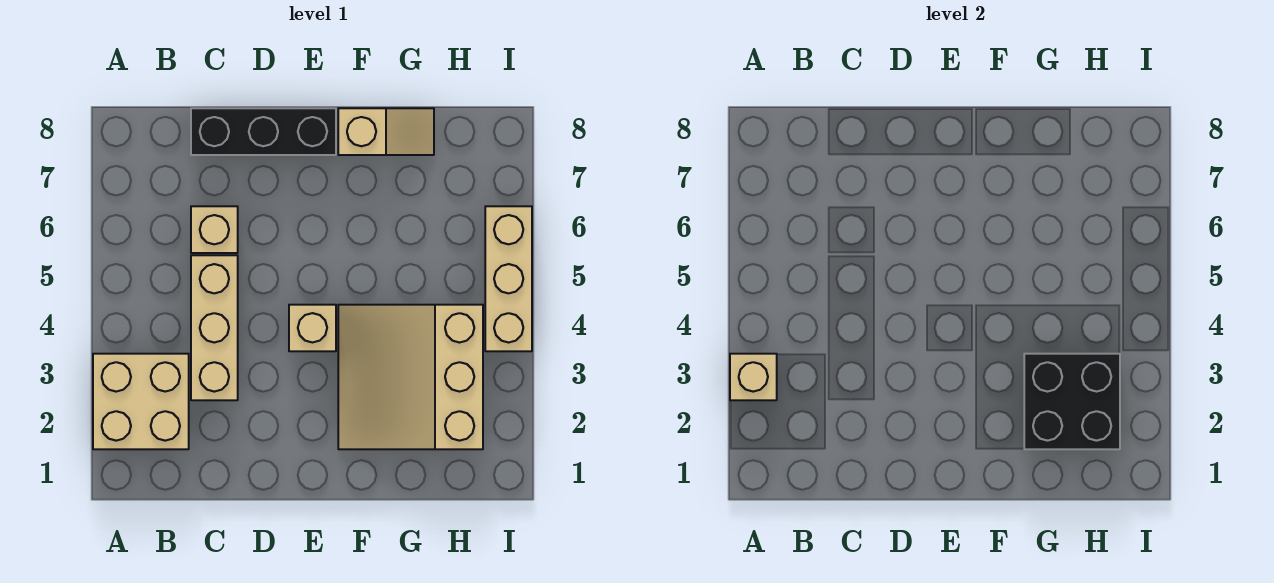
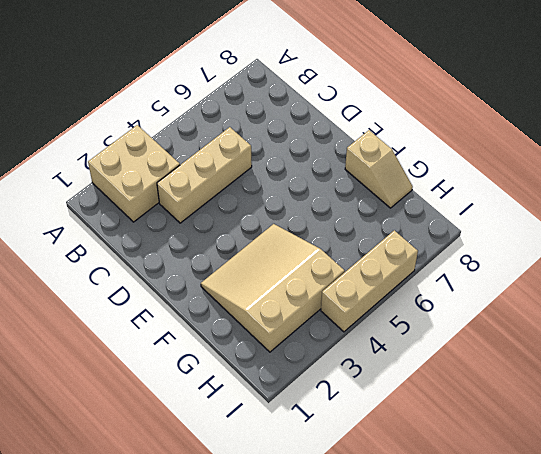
none -> tan brick C6 level 1
none -> black brick C8:E8 level 1

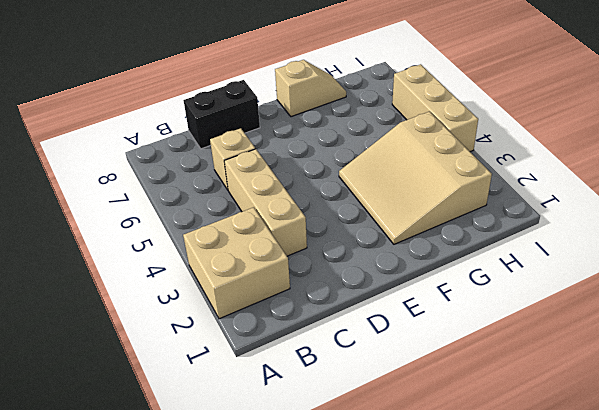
black brick C8:D8 level 1 -> black brick C8:E8 level 1
none -> tan brick E4 level 1
none -> tan brick A3 level 2

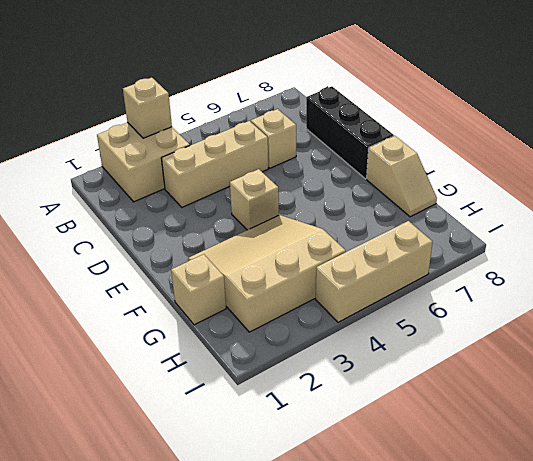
tan brick G1 level 1 -> none
none -> black brick G2:H3 level 2

